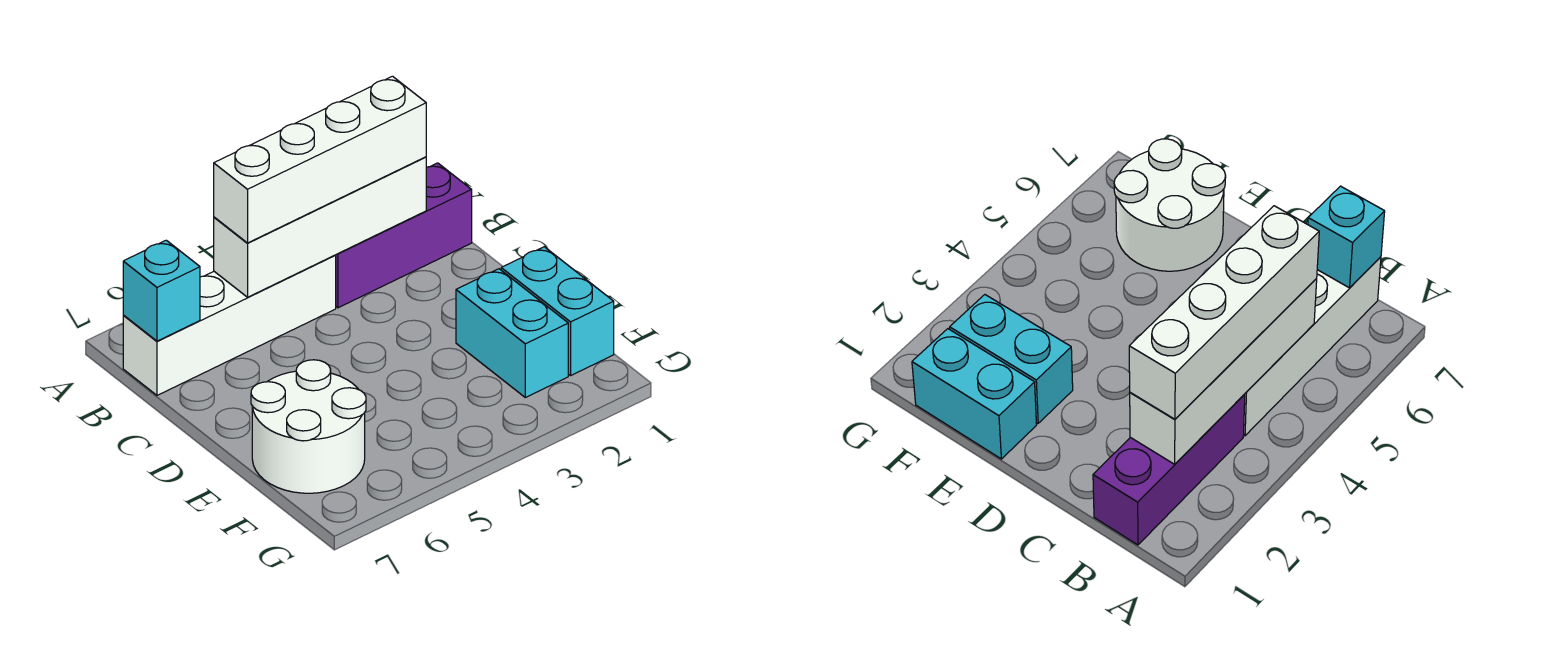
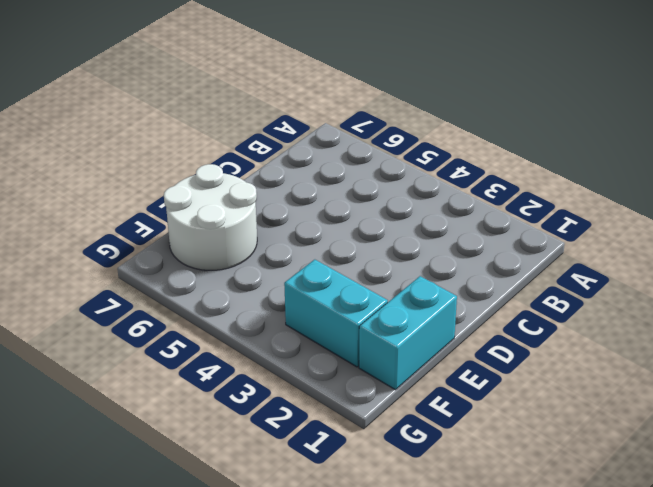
cyan brick F2:F3 level 1 -> cyan brick E2:F2 level 1
none -> purple brick B1:B3 level 1
none -> white brick B4:B7 level 1

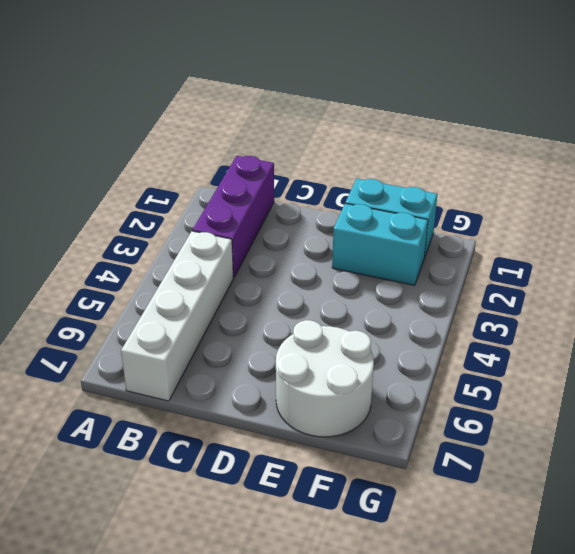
none -> white brick B2:B5 level 2
none -> cyan brick B7 level 2

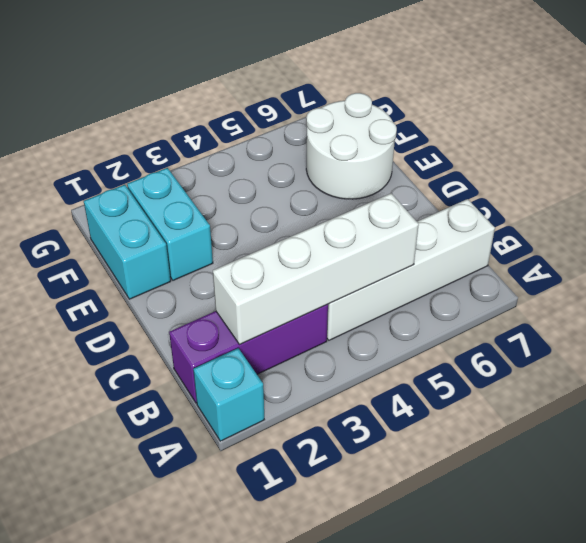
cyan brick A1 level 1 -> cyan brick B7 level 2
none -> white brick B2:B5 level 3

